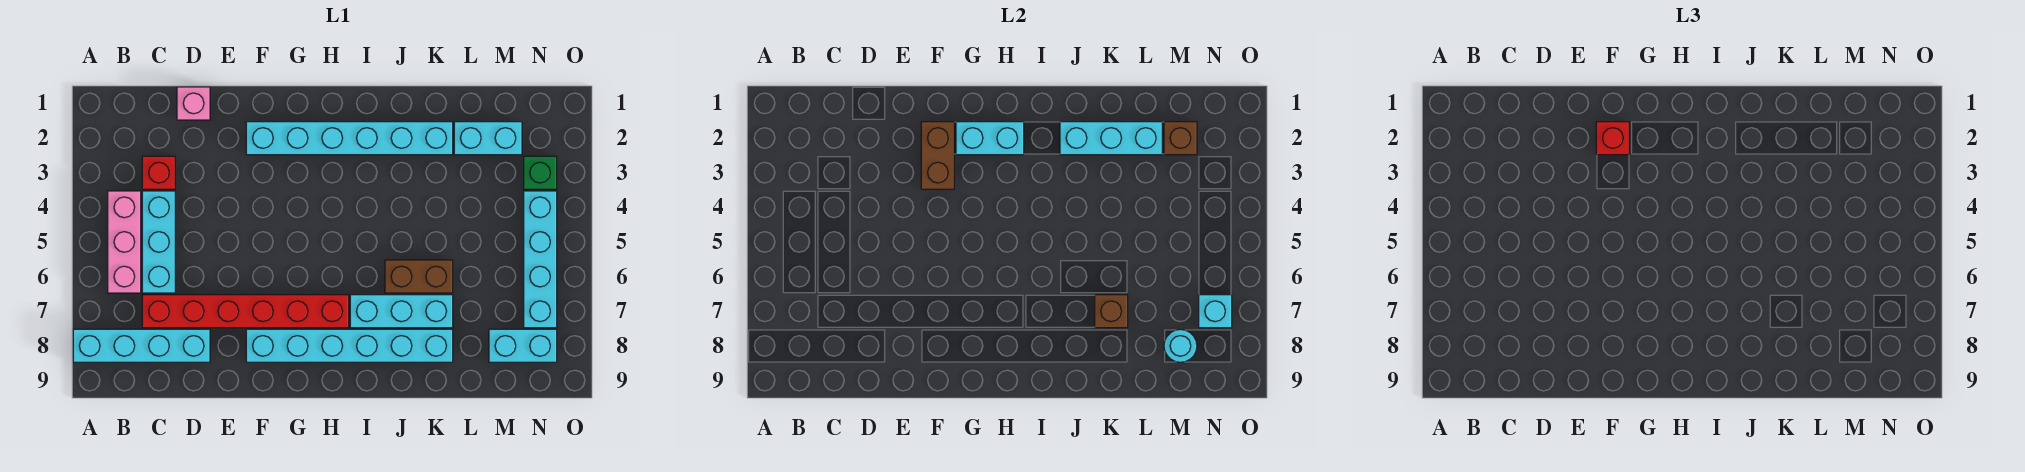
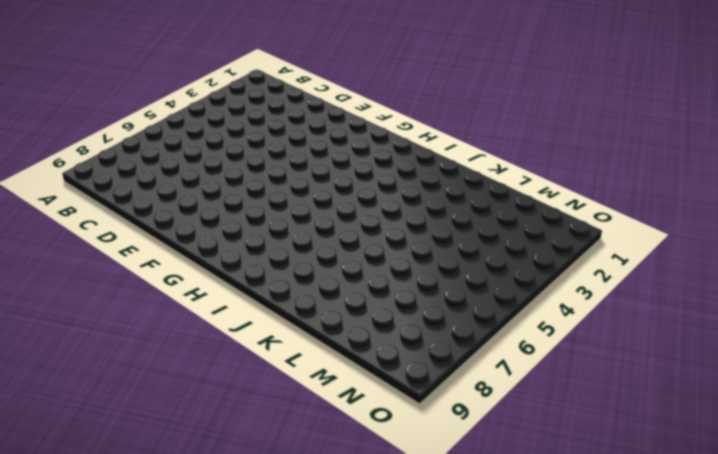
none -> cyan brick A8:D8 level 1
none -> pink brick B4:B6 level 1
none -> red brick C3 level 1

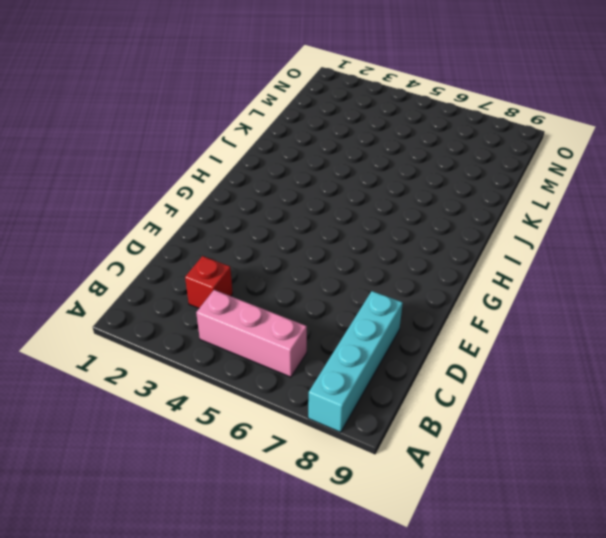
none -> cyan brick C4:C6 level 1
none -> red brick C7:H7 level 1
none -> pink brick D1 level 1

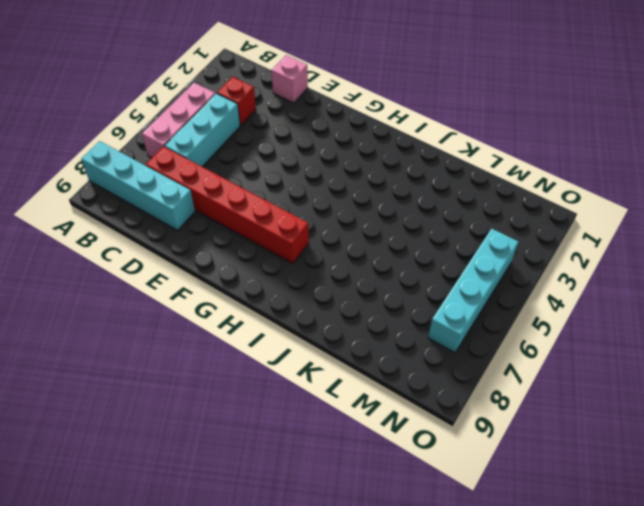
none -> cyan brick F2:K2 level 1
none -> cyan brick F8:K8 level 1
none -> cyan brick I7:K7 level 1

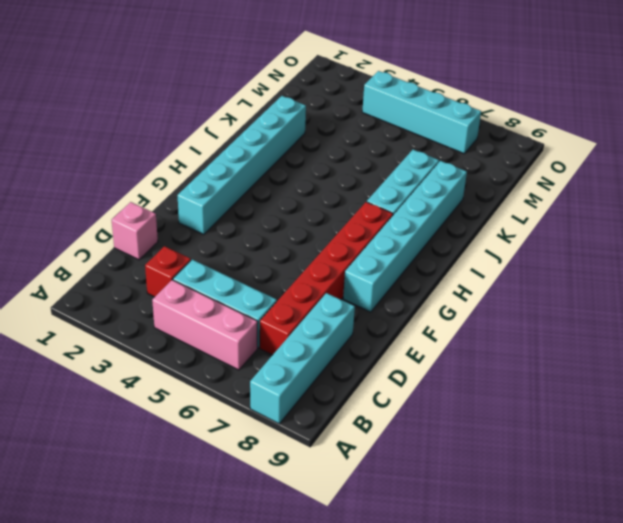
none -> brown brick J6:K6 level 1
none -> cyan brick L2:M2 level 1
none -> cyan brick M8:N8 level 1

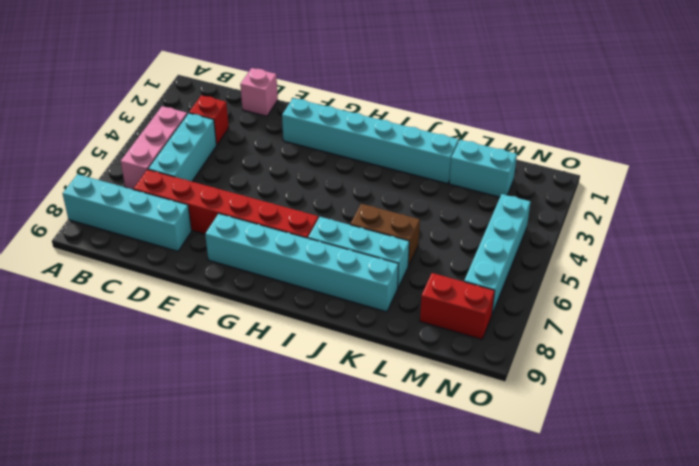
red brick M8:N8 level 1 -> cyan brick M8:N8 level 1
none -> green brick N3 level 1
none -> brown brick F2:F3 level 2
none -> cyan brick G2:H2 level 2

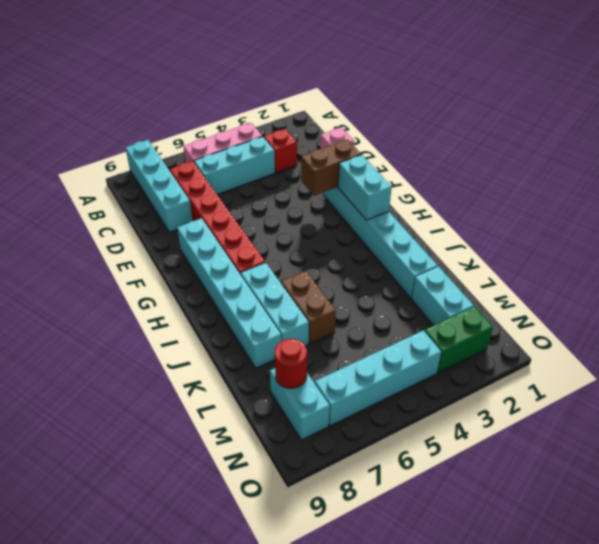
red round brick M8 level 2 -> cyan round brick M8 level 2
green brick N2:N3 level 1 -> green brick N3 level 1
none -> cyan brick J2:L2 level 2
none -> brown brick K7 level 2
none -> brown brick M2 level 2

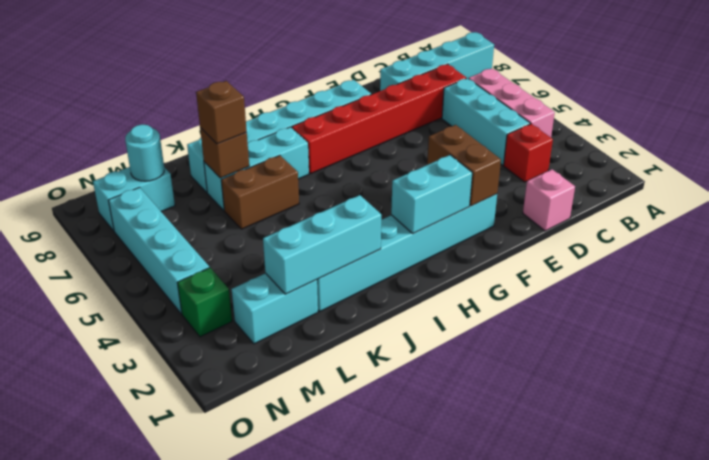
brown brick K7 level 3 -> brown brick M2 level 2
none -> cyan brick N7 level 2
none -> red brick F2 level 3

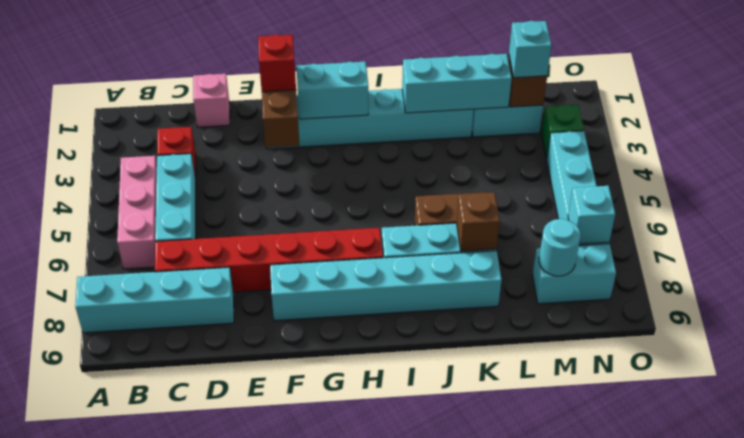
cyan brick M2 level 3 -> none

